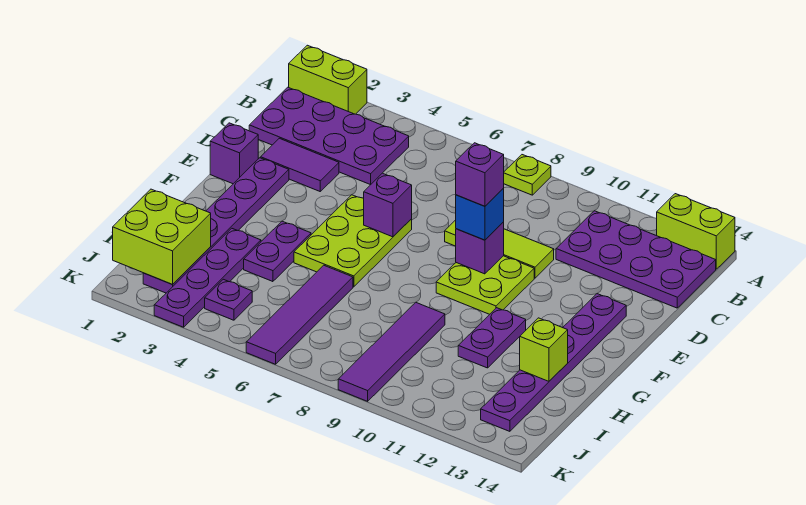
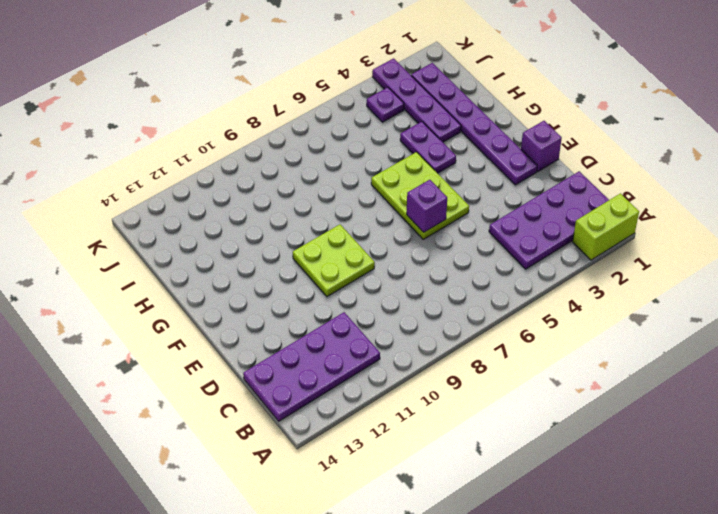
none -> lime plate A8 level 1
none -> lime brick A13:A14 level 1
none -> purple tile D2:D3 level 1

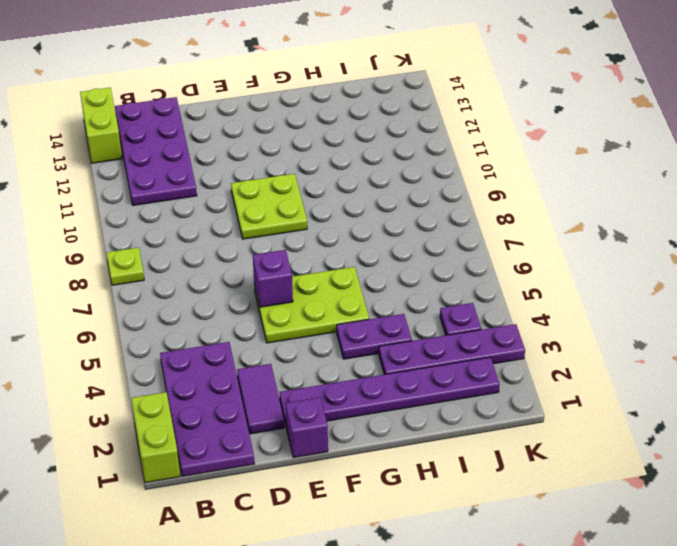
none -> lime tile D8:D10 level 1
none -> purple plate E13:J13 level 1
none -> purple plate G11:H11 level 1

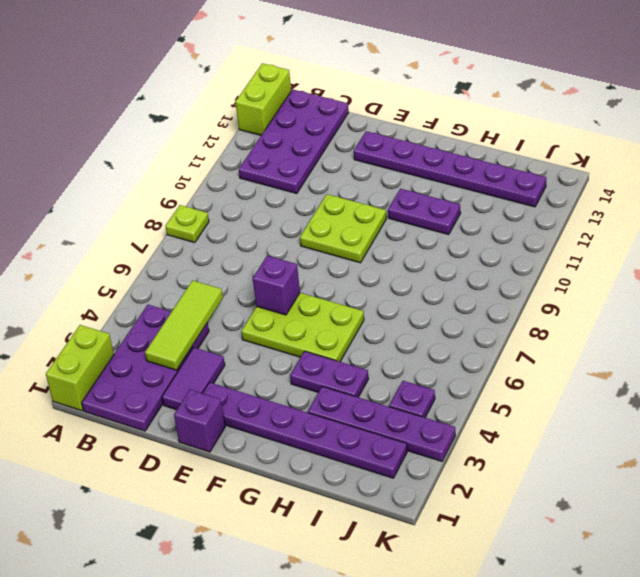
lime tile C3:C5 level 2 -> lime tile D8:D10 level 1
none -> purple tile H6:K6 level 1
none -> purple tile H9:K9 level 1
none -> purple brick E9 level 2

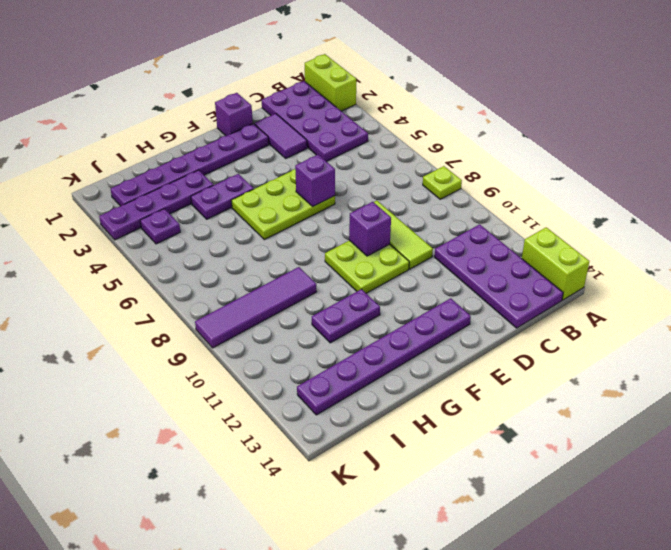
none -> purple tile H6:K6 level 1
none -> lime brick H13 level 2
none -> lime brick I1:J2 level 2

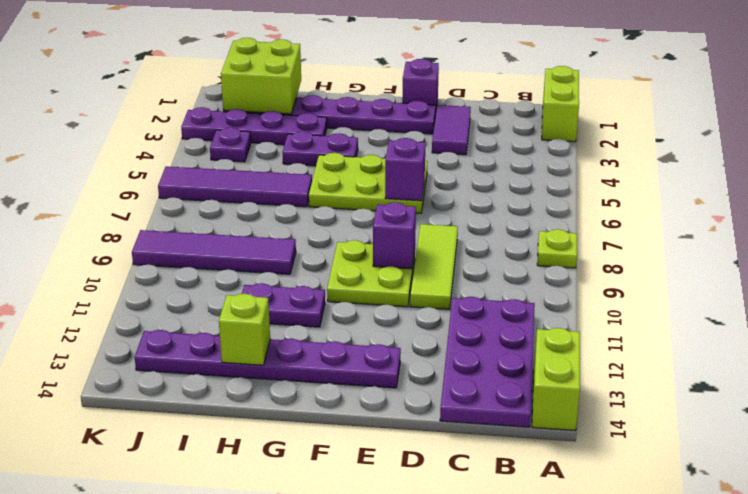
none -> purple plate B1:C4 level 1
none -> blue brick E9 level 3
none -> purple brick E9 level 4

